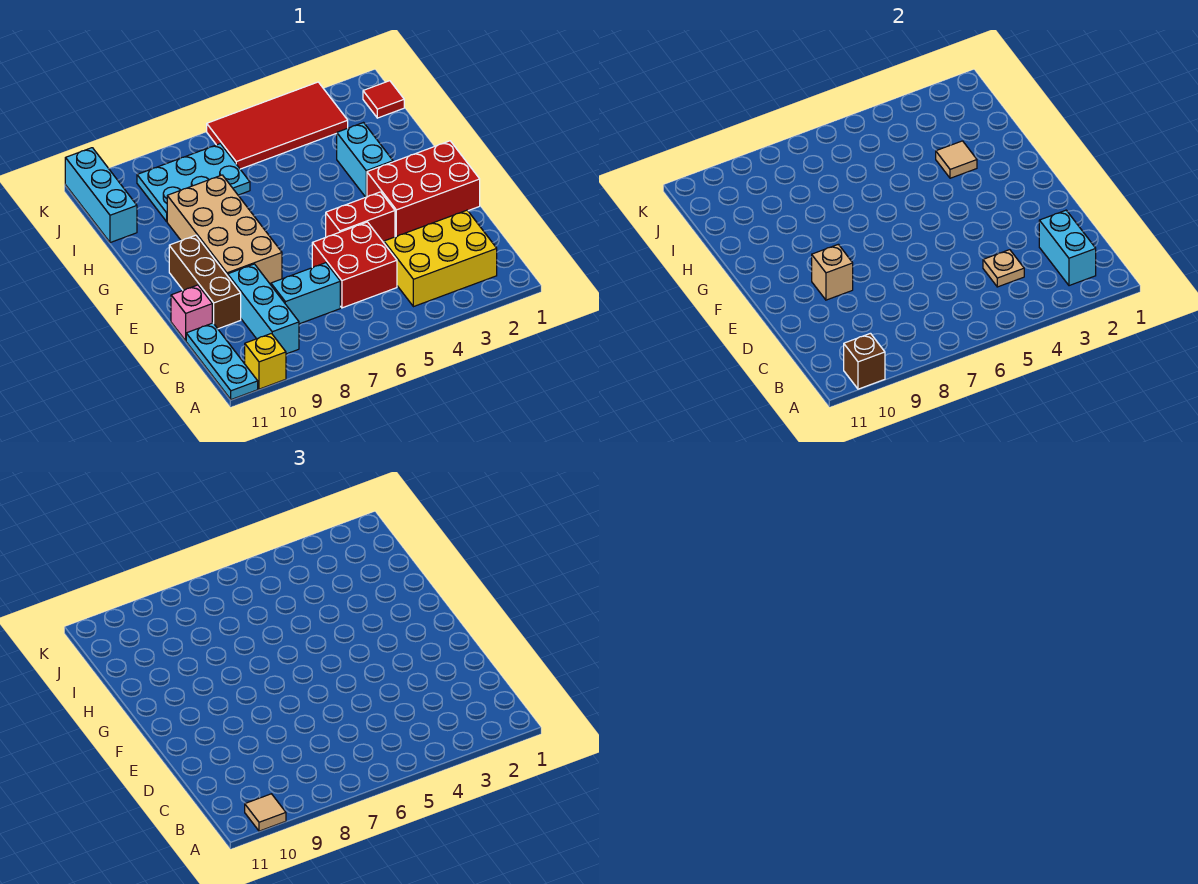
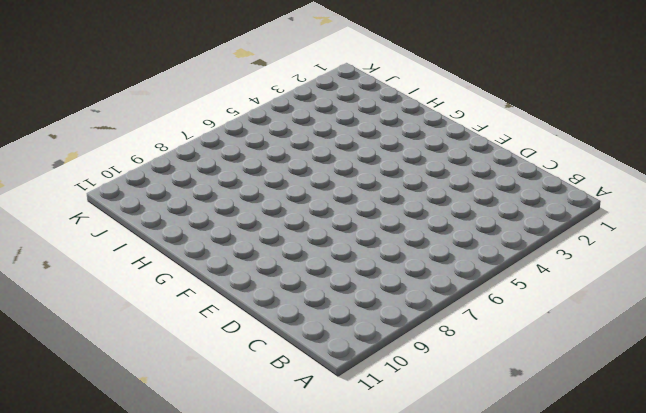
none -> yellow brick A10 level 1
none -> cyan plate A11:C11 level 1
none -> yellow brick B2:C4 level 1

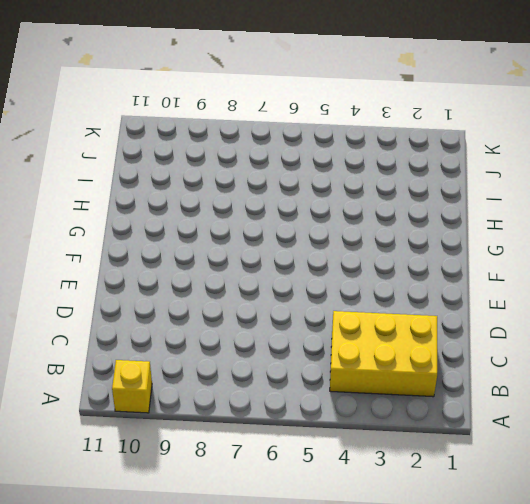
none -> cyan plate A11:C11 level 1
none -> cyan brick B9:D9 level 1
none -> red brick C5:D6 level 1

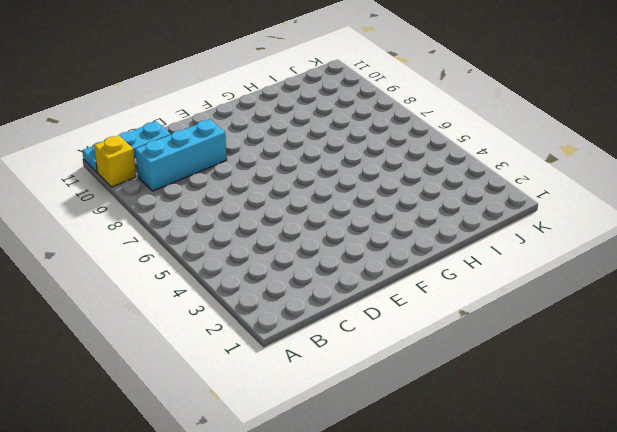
none -> yellow brick B2:C4 level 1
none -> red brick C5:D6 level 1
none -> cyan brick C7:C8 level 1

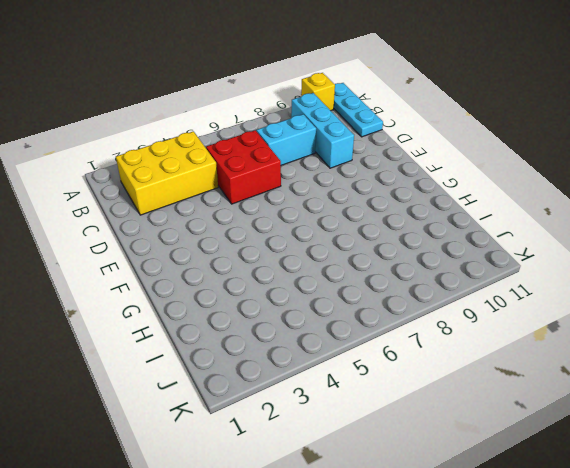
none -> brown brick D10:F10 level 1
none -> pink brick D11 level 1
none -> red brick E1:F3 level 1

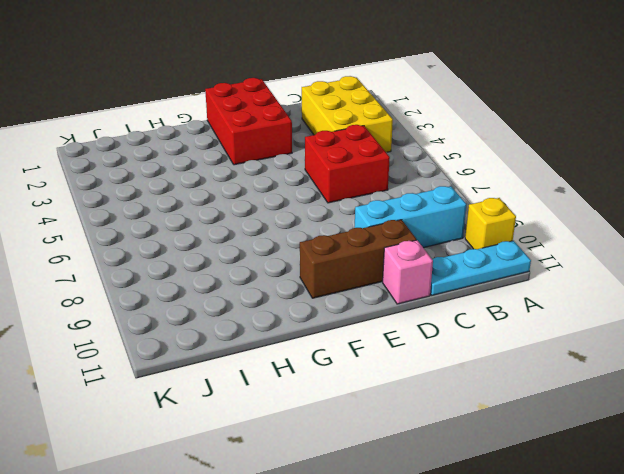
none -> cyan brick C7:C8 level 1
none -> red brick E4:E5 level 1
none -> tan brick E8:H9 level 1

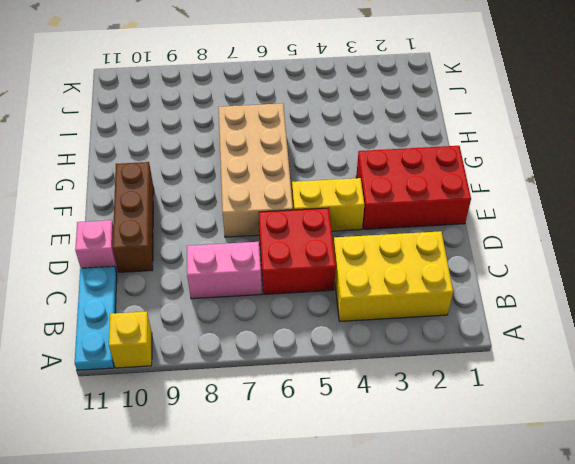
pink brick C7:C8 level 1 -> cyan brick C7:C8 level 1
yellow brick E4:E5 level 1 -> red brick E4:E5 level 1
tan brick E6:H7 level 1 -> tan brick E8:H9 level 1
none -> cyan brick B9:D9 level 1
none -> cyan brick G3:H3 level 1
none -> cyan plate I7:J9 level 1

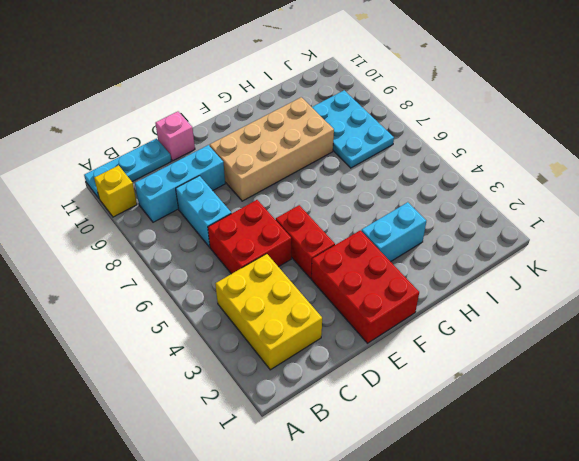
none -> brown brick D10:F10 level 1
none -> cyan brick I11:K11 level 1
none -> red tile J1 level 1

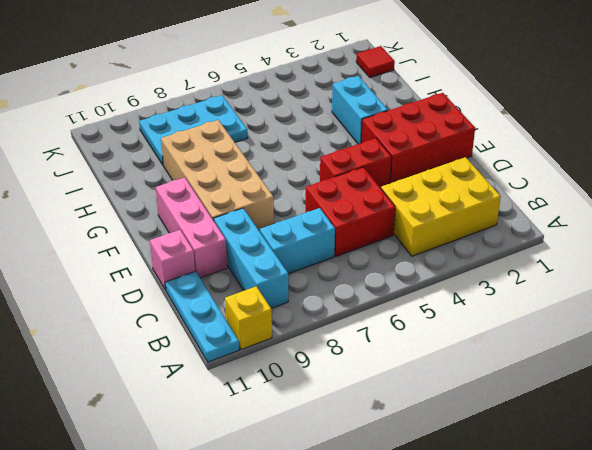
pink brick D10:F10 level 1 -> brown brick D10:F10 level 1
none -> cyan brick I11:K11 level 1
none -> red tile J3:K6 level 1
none -> brown brick A10 level 2

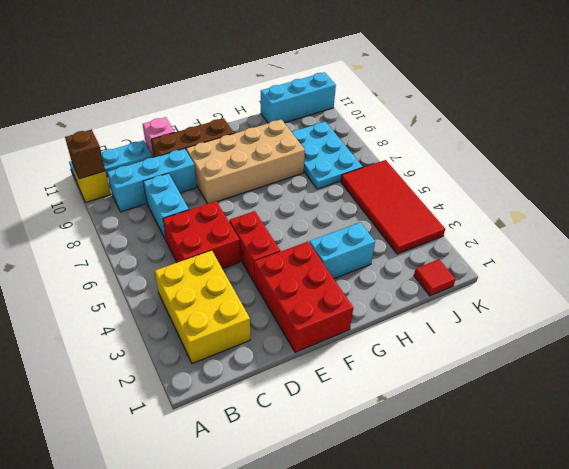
none -> cyan brick B2:C2 level 2
none -> tan plate C4 level 2
none -> tan brick E9 level 2

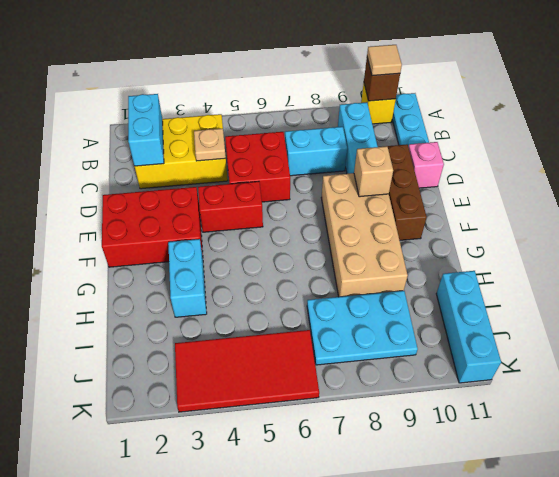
none -> red tile J1 level 1
none -> tan tile H3 level 2

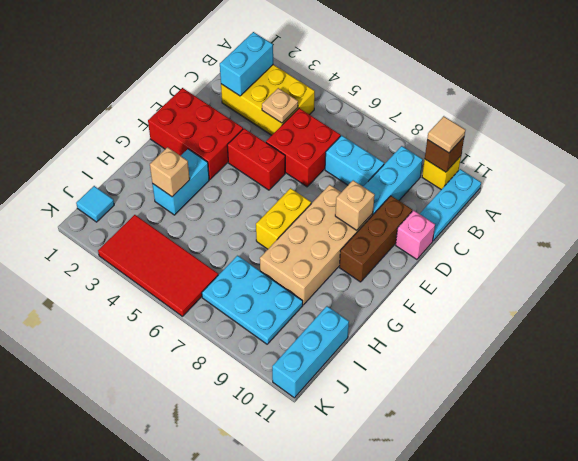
yellow brick F7:G7 level 1 -> none
tan brick H3 level 2 -> tan tile H3 level 2
cyan tile J1 level 1 -> red tile J1 level 1

